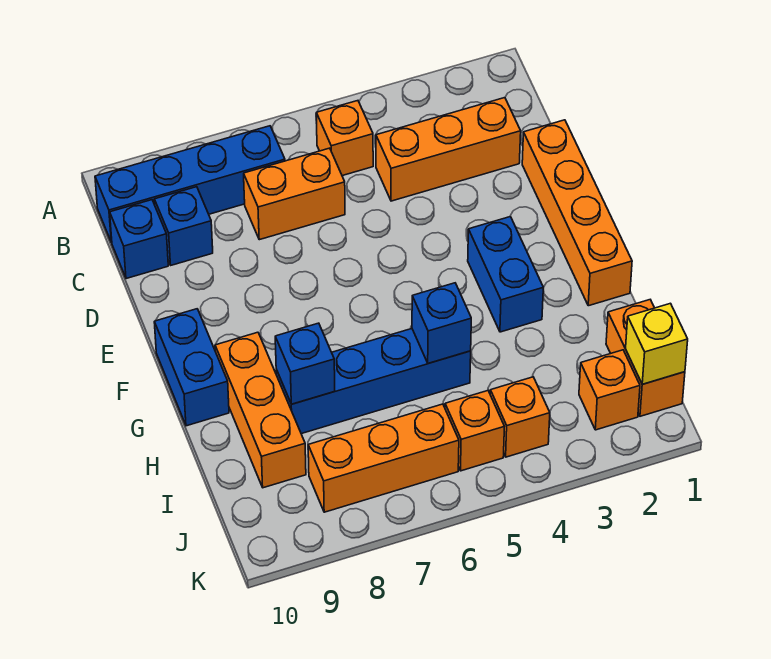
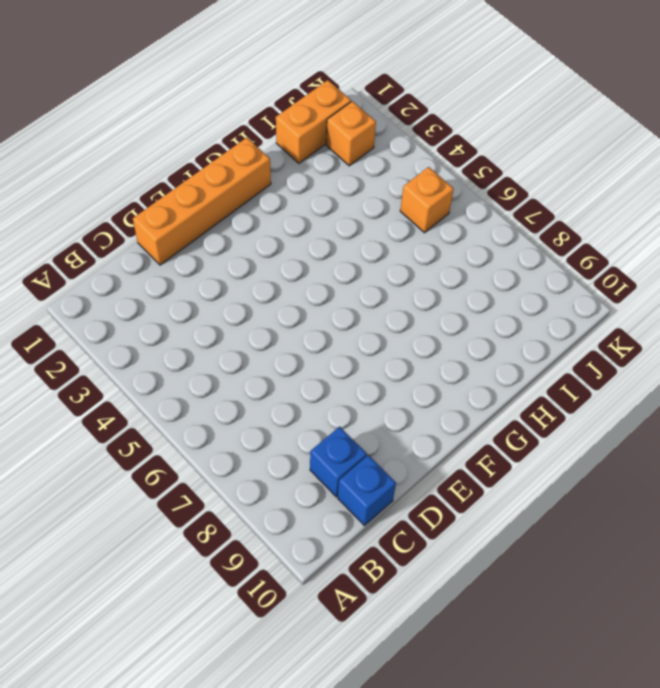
none -> orange brick B5 level 1
none -> blue brick B7:B10 level 1
none -> orange brick C2:C4 level 1

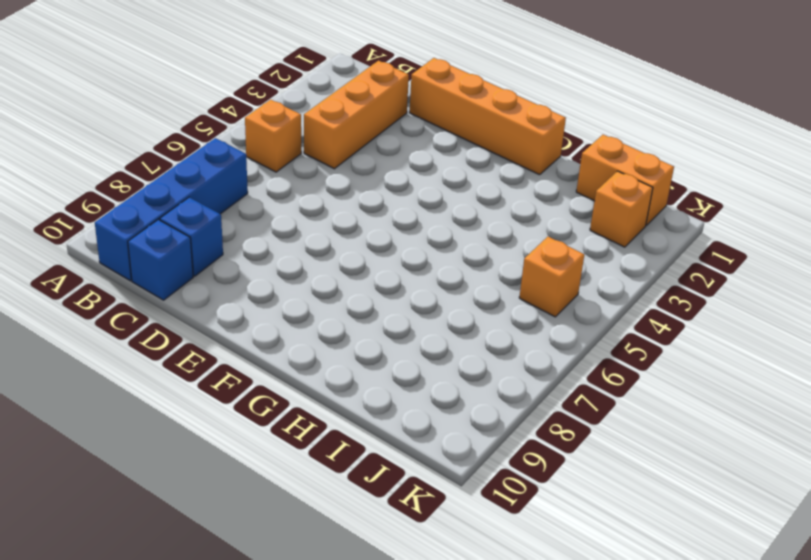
none -> orange brick C6:C7 level 1
none -> blue brick F3:G3 level 1
none -> blue brick F10:G10 level 1

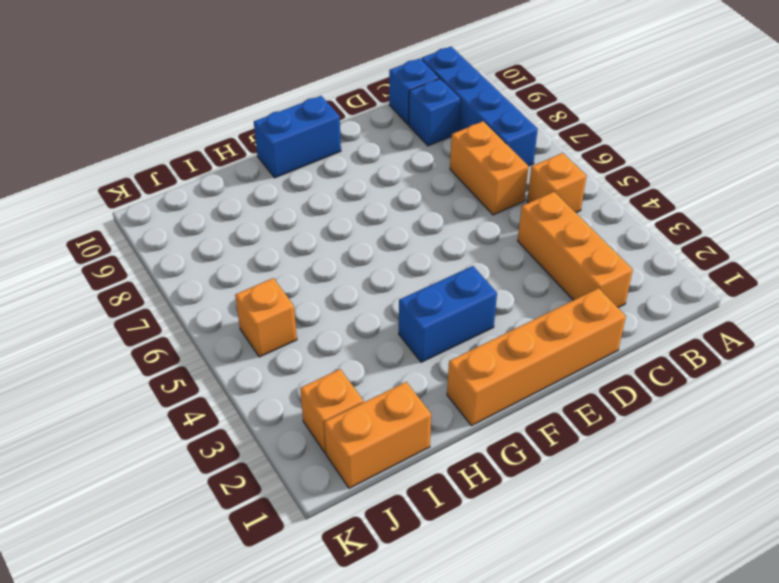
none -> orange brick G9:I9 level 1
none -> blue brick H5:H8 level 1
none -> orange brick J4 level 1

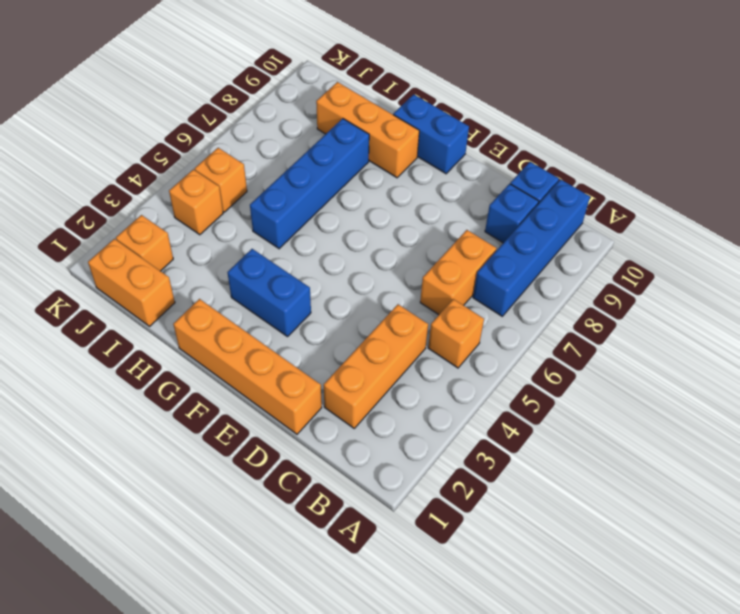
none -> orange brick J6:J8 level 1
none -> blue brick H5 level 2
none -> blue brick H8 level 2

